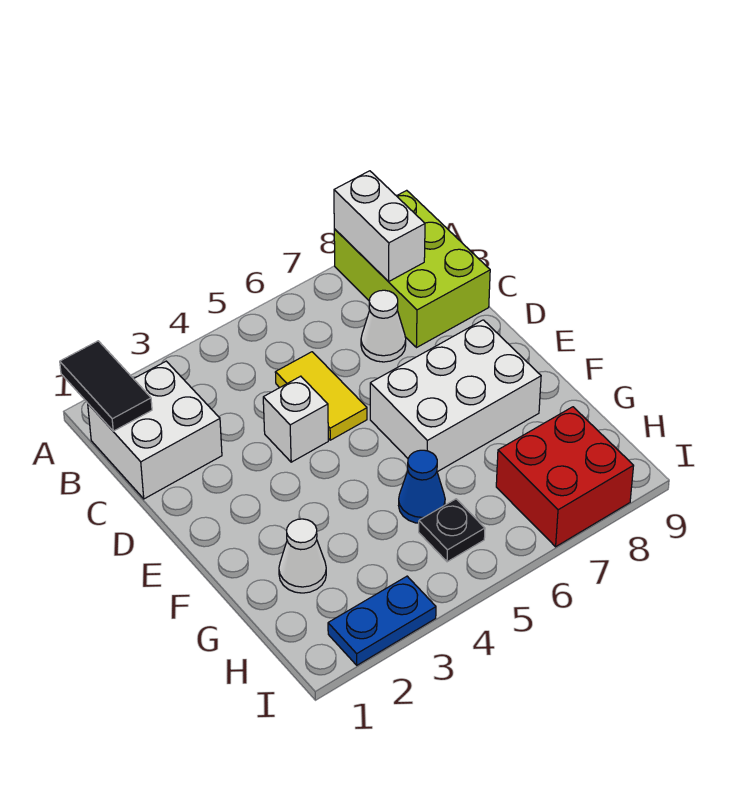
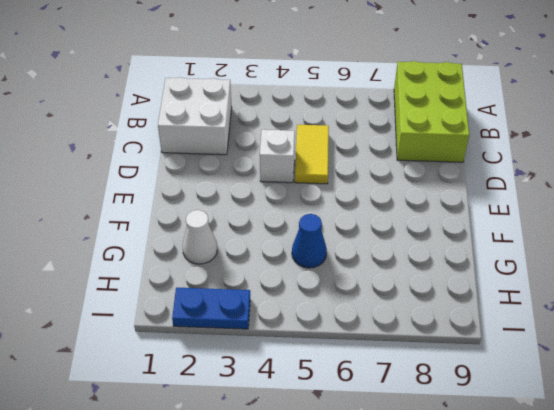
none -> white cone C7 level 1
none -> white brick E6:F8 level 1
none -> black plate H5 level 1

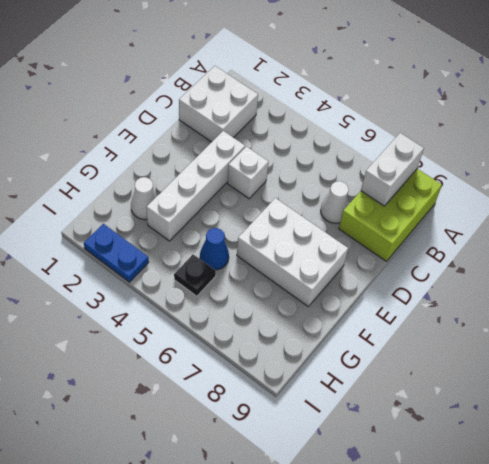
white brick D3:G3 level 1 -> none
none -> yellow tile C5:D5 level 1
none -> red brick H7:I8 level 1
none -> black tile A1:B1 level 2

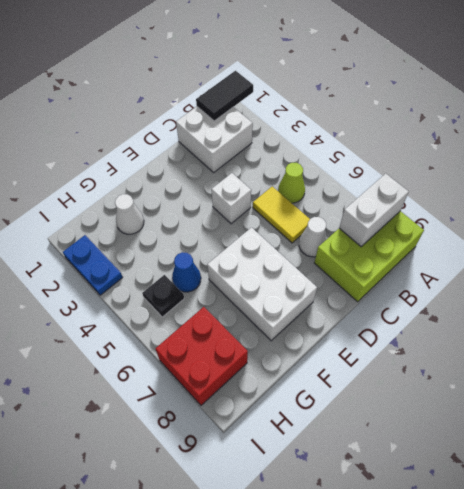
lime cone B5 level 1 -> none
yellow tile C5:C6 level 1 -> yellow tile C5:D5 level 1

